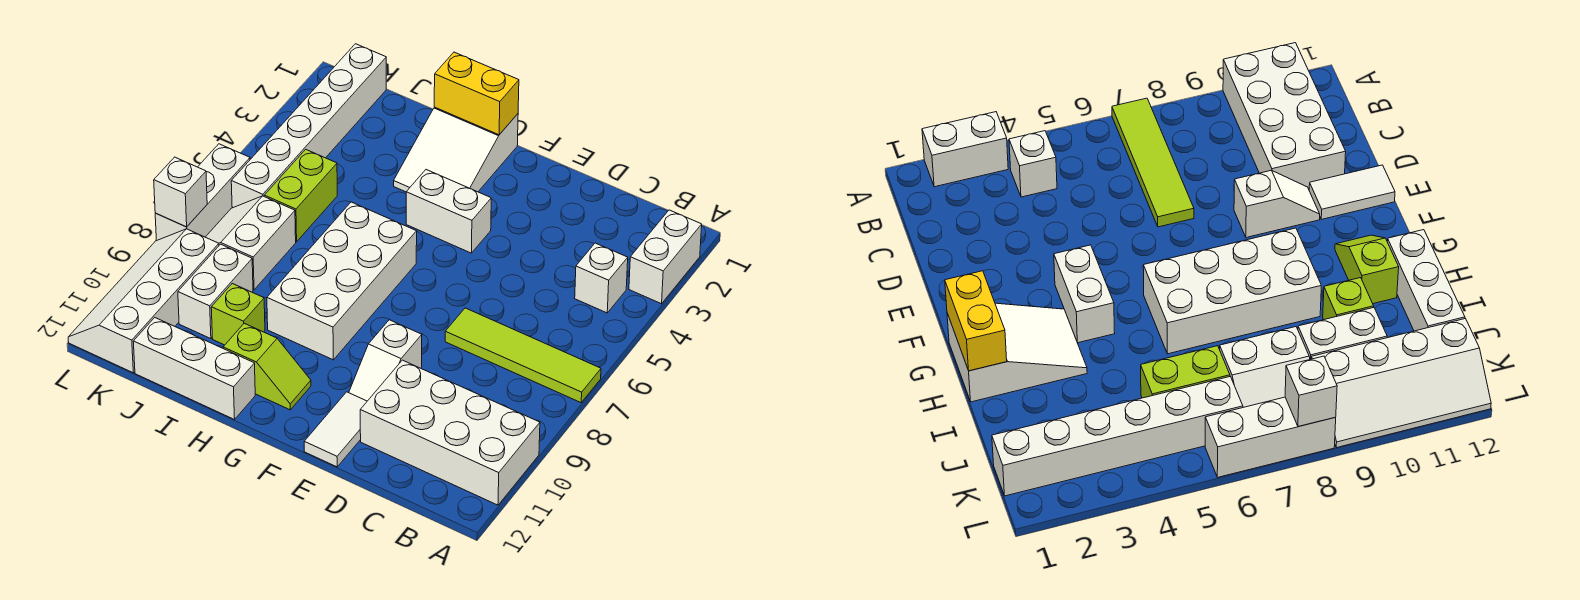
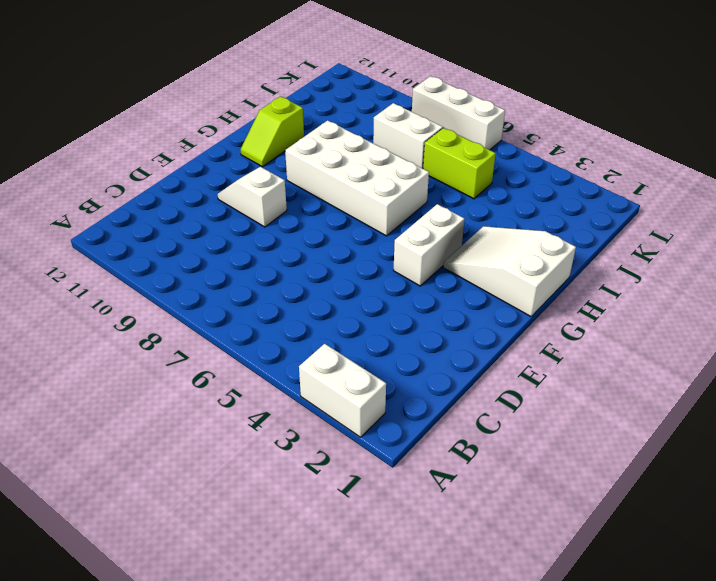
none -> lime tile A7:D7 level 1
none -> white brick A10:D11 level 1
none -> white brick B4 level 1

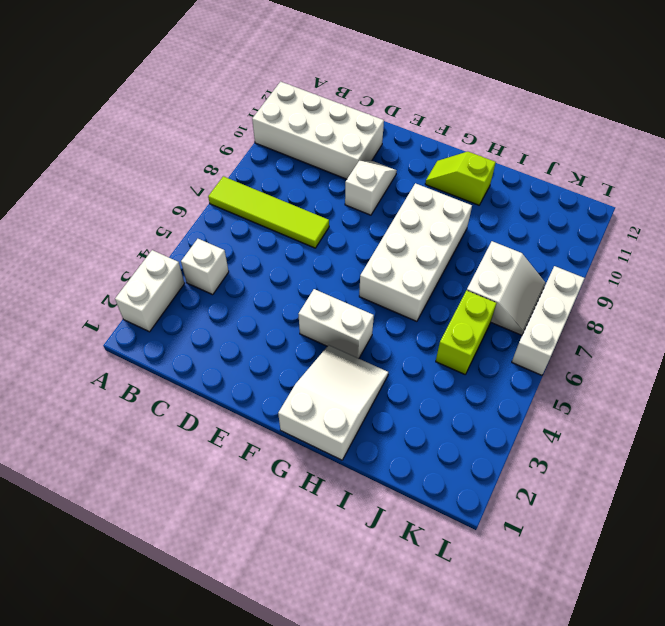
none -> white tile E11:E12 level 1
none -> white brick H12:J12 level 1
none -> lime brick I10 level 1

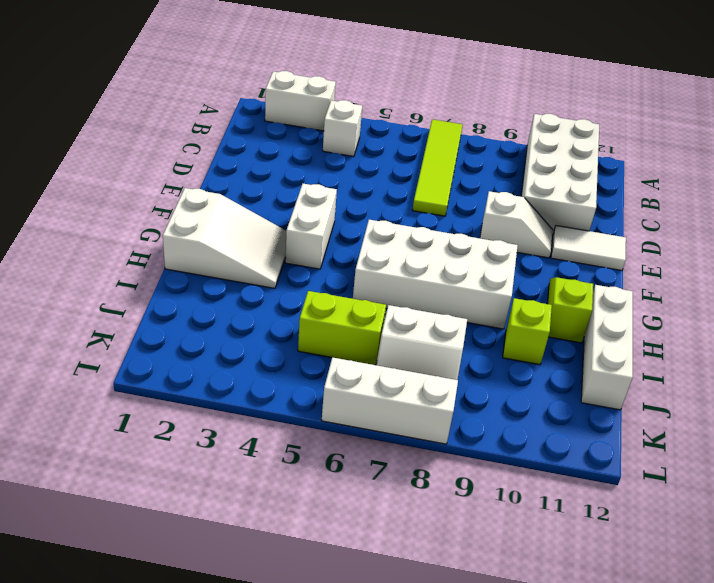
none -> white brick J9:J10 level 1
none -> white brick K1:K6 level 1
none -> white slope K9:L12 level 1 top K

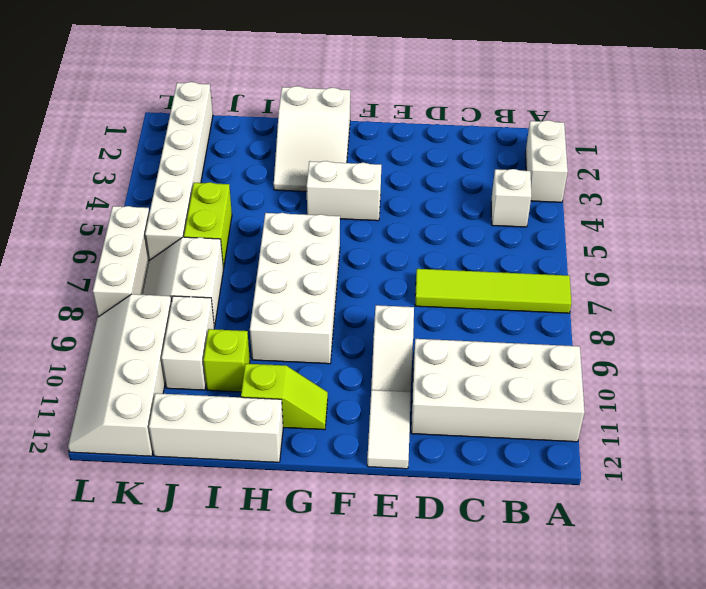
none -> yellow brick G1:H1 level 2
none -> white brick L8 level 2

